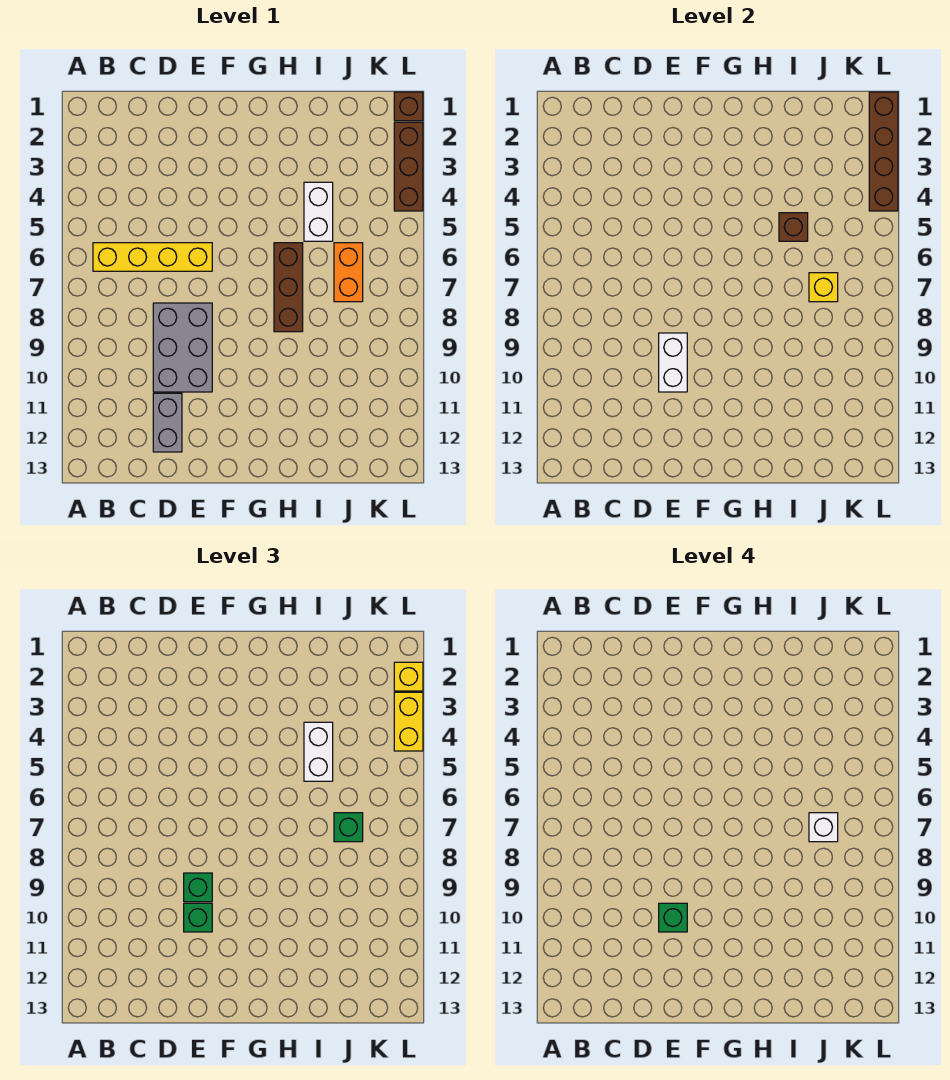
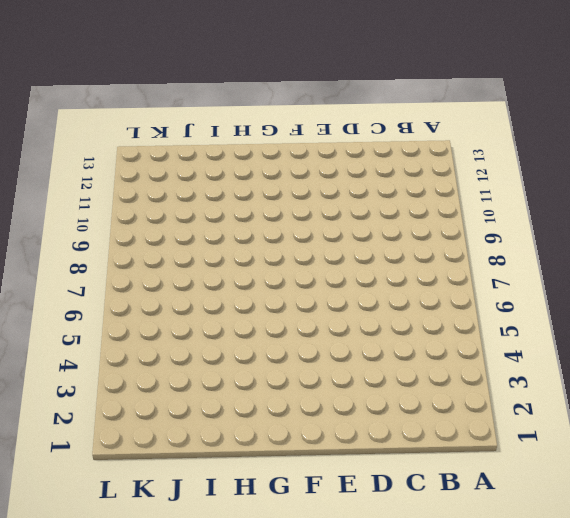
none -> yellow brick B6:E6 level 1
none -> grey brick D8:E10 level 1
none -> grey brick D11:D12 level 1

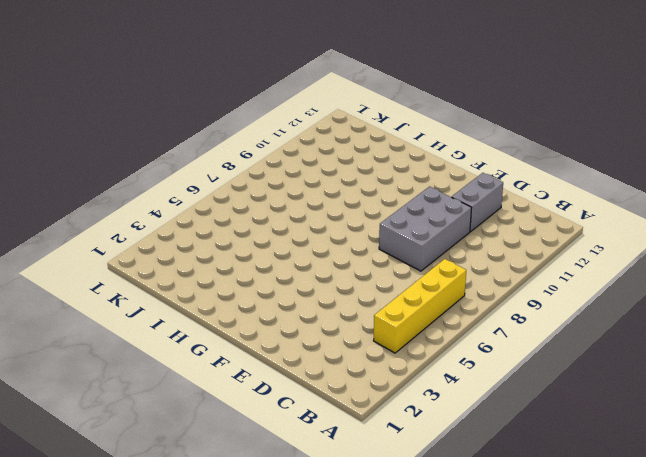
yellow brick B4:B7 level 1 -> yellow brick B6:E6 level 1
none -> brown brick H6:H8 level 1
none -> white brick I4:I5 level 1
none -> orange brick J6:J7 level 1

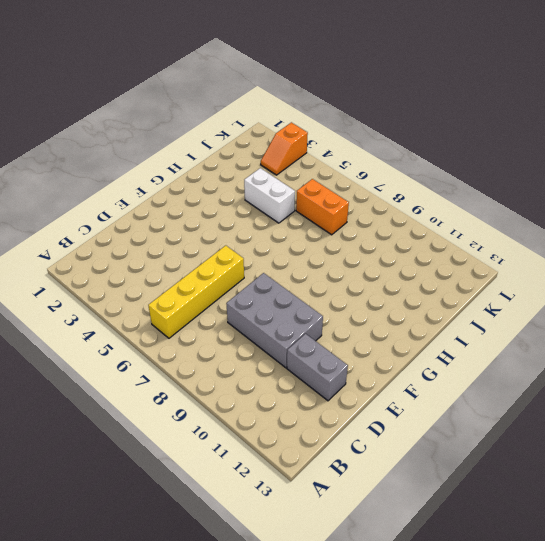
orange slope K3:L3 level 1 top L -> brown brick L2:L4 level 1
none -> brown brick H6:H8 level 1
none -> brown brick L1 level 1
none -> white brick E9:E10 level 2

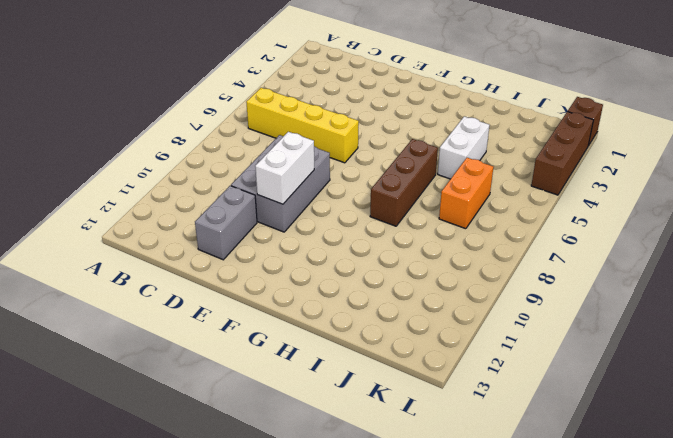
none -> brown brick I5 level 2
none -> yellow brick J7 level 2
none -> brown brick L1:L4 level 2

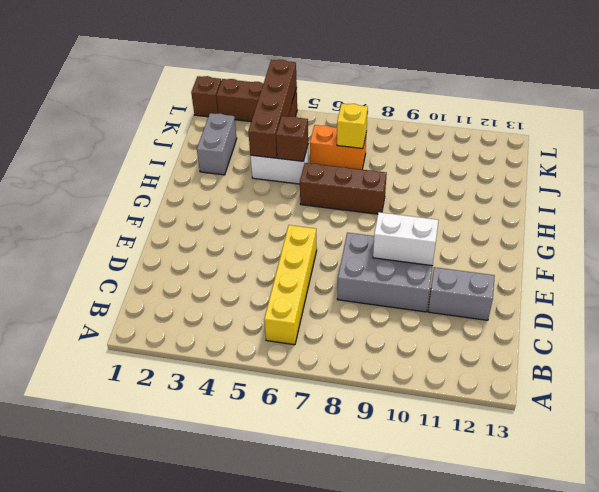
grey brick I2:J2 level 1 -> none
brown brick I4:L4 level 2 -> brown brick L1:L4 level 2
none -> green brick E9 level 3
none -> green brick E10 level 3
none -> white brick I4:I5 level 3

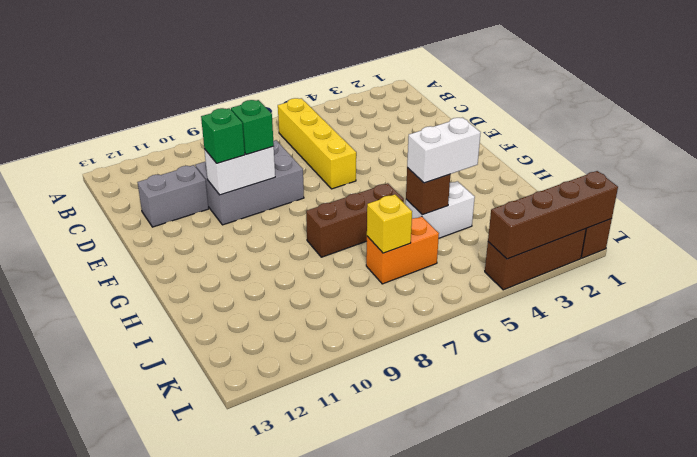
none -> green brick J7 level 3
none -> yellow brick L2 level 3
none -> yellow brick L3:L4 level 3

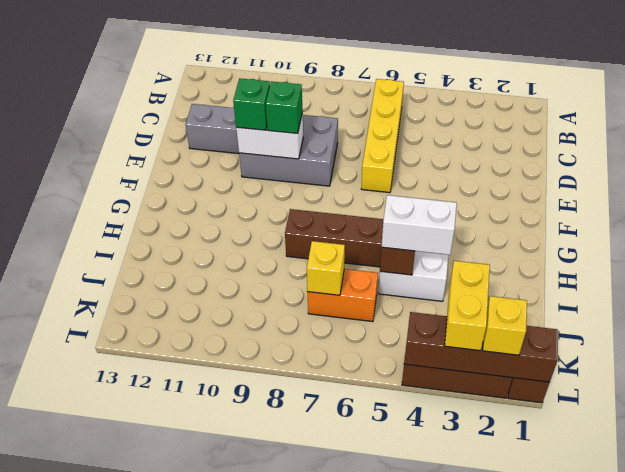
yellow brick K3:L3 level 3 -> yellow brick L3:L4 level 3
none -> green brick J7 level 3
none -> green brick E10 level 4
none -> white brick J7 level 4

